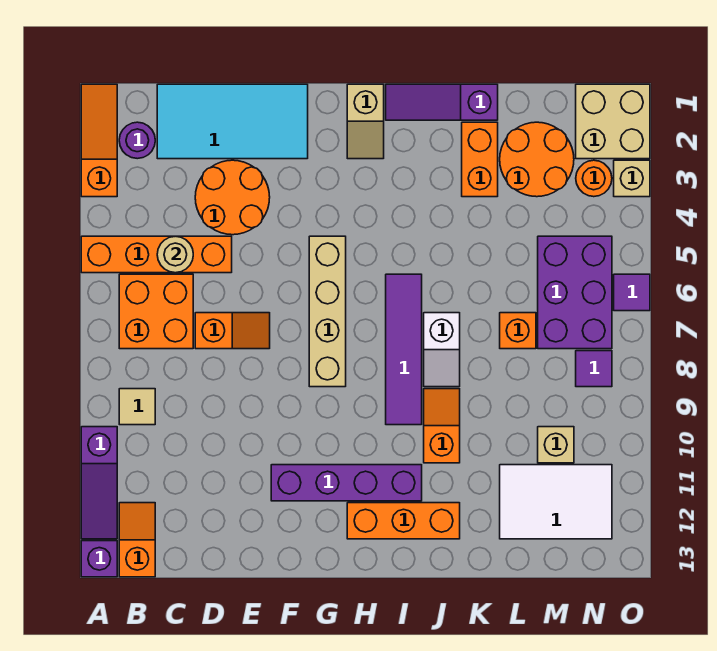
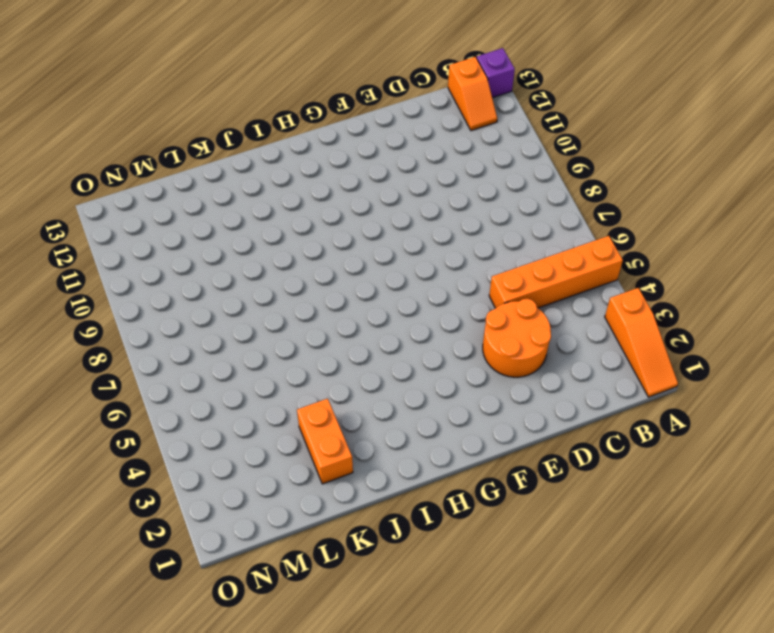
none -> purple slope A10:A12 level 1 top 10
none -> purple round brick B2 level 1
none -> orange brick B6:C7 level 1
none -> tan tile B9 level 1

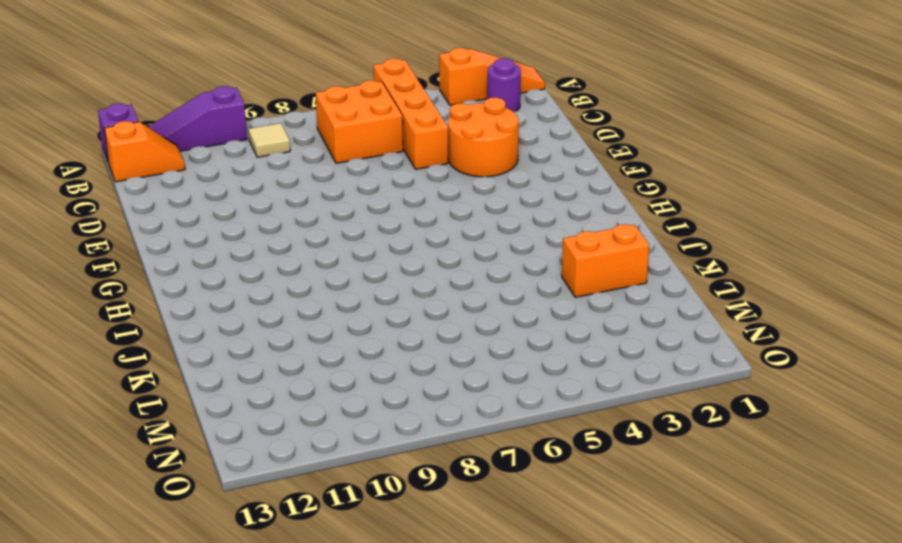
none -> cyan tile C1:F2 level 1
none -> orange slope D7:E7 level 1 top D
none -> purple brick F11:I11 level 1
none -> tan brick G5:G8 level 1

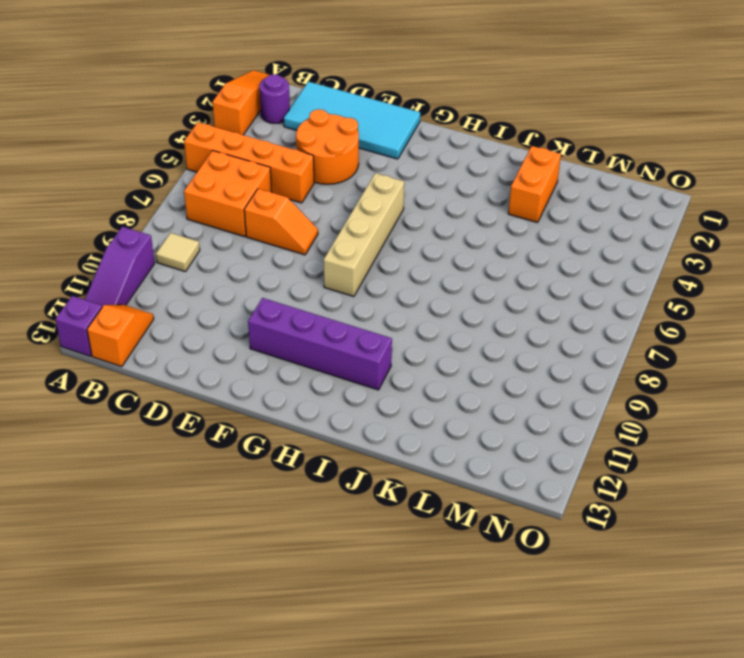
none -> tan slope H1:H2 level 1 top 1
none -> orange brick H12:J12 level 1
none -> purple slope I1:K1 level 1 top K
none -> purple tile I6:I9 level 1

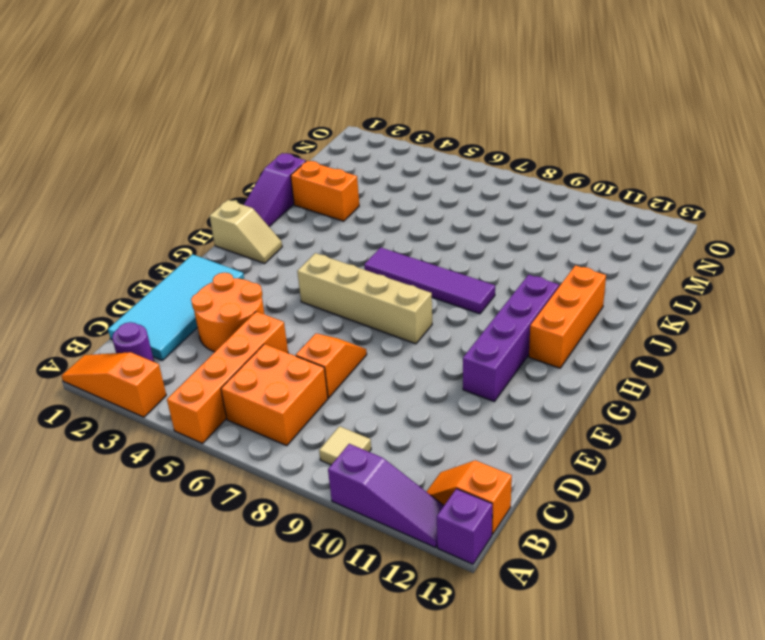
none -> white slope J7:J8 level 1 top 7
none -> orange slope J9:J10 level 1 top 10
none -> orange round brick L2:M3 level 1
none -> orange brick L7 level 1

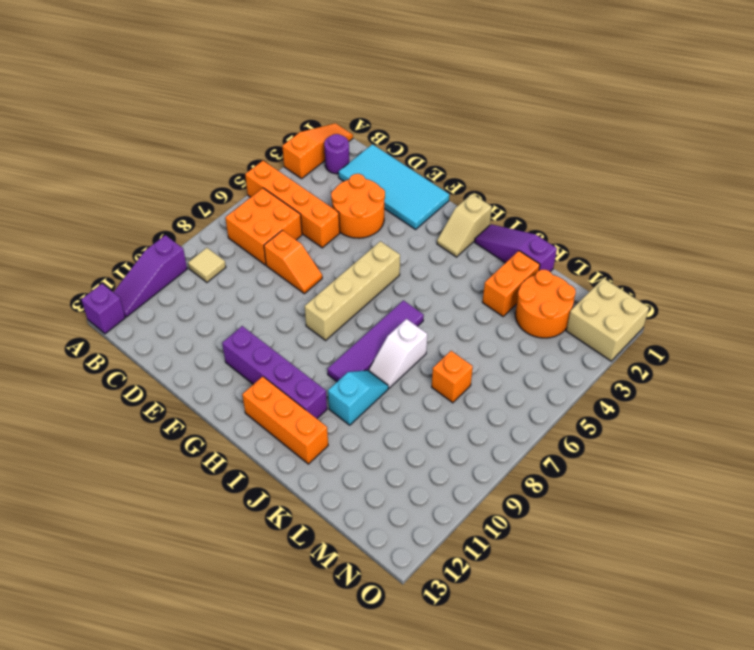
cyan slope J9:J10 level 1 top 10 -> orange slope J9:J10 level 1 top 10
none -> orange slope B12:B13 level 1 top 13
none -> white tile L11:N12 level 1
none -> purple brick M5:N7 level 1
none -> tan brick M10 level 1

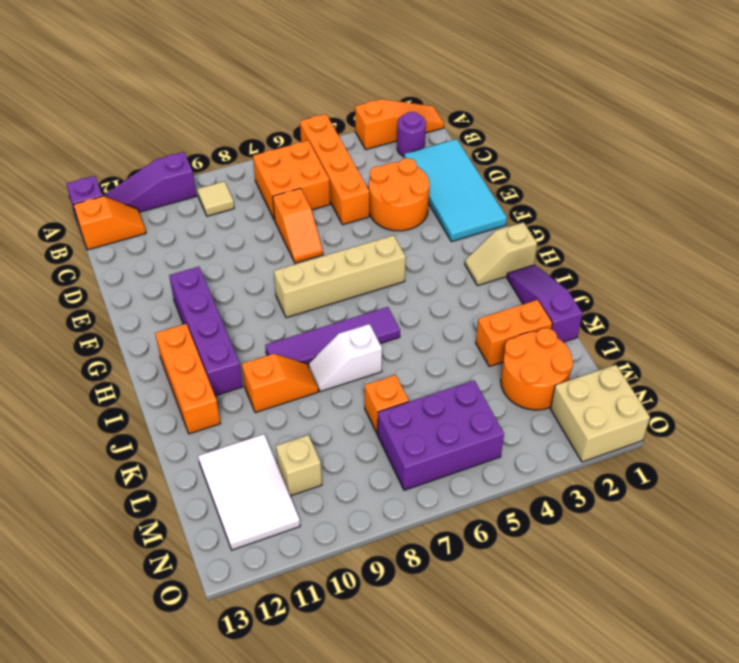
none -> orange round brick N3 level 1
none -> purple tile N8 level 1
none -> tan brick O3 level 1
none -> purple tile O6 level 1

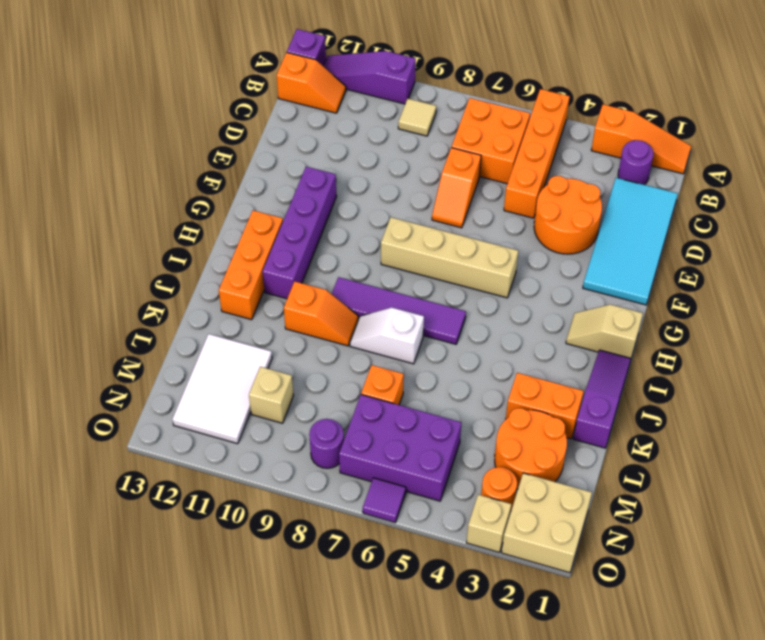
purple round brick N8 level 1 -> purple tile N8 level 1
none -> tan round brick C5 level 2

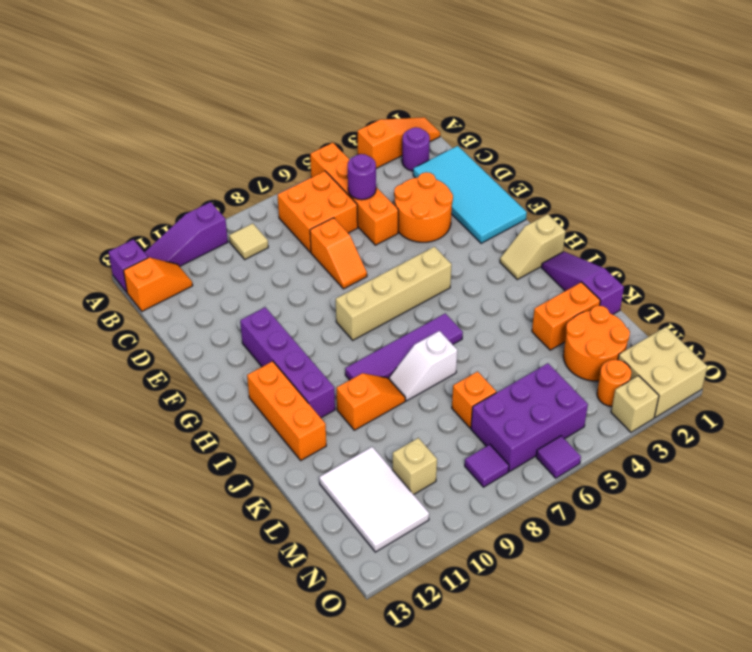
purple round brick C5 level 2 -> tan round brick C5 level 2

